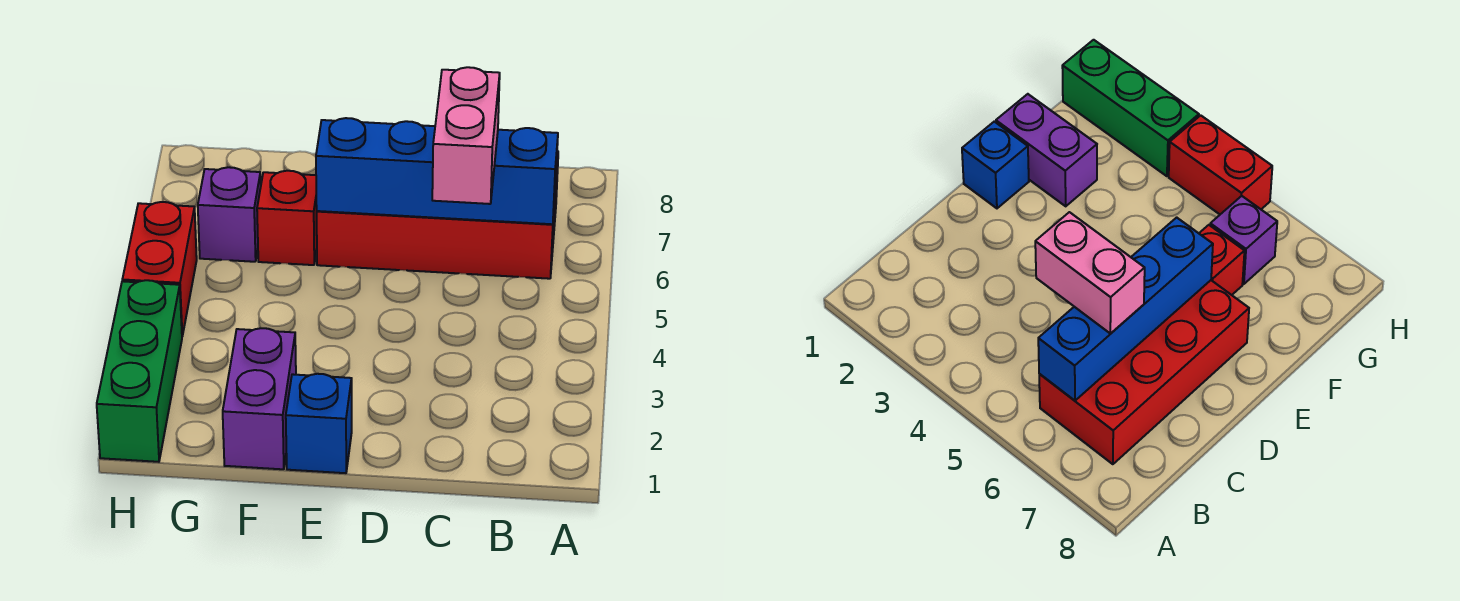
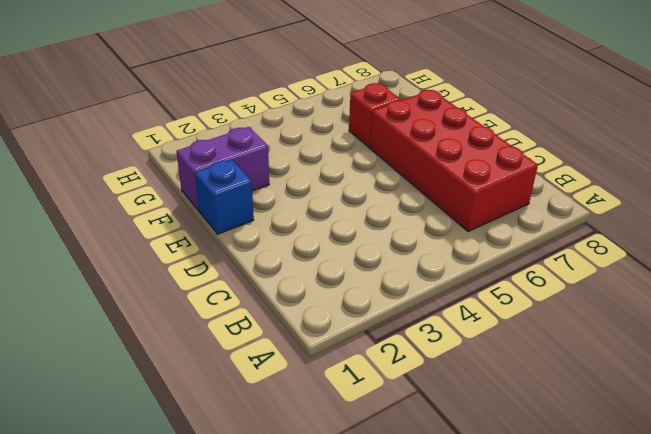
none -> purple brick G6 level 1
none -> green brick H1:H3 level 1

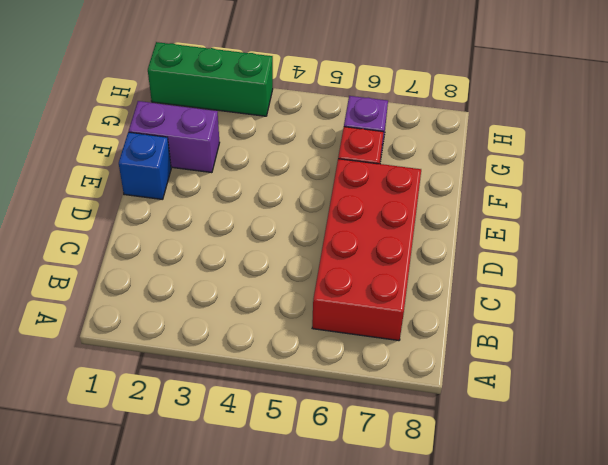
none -> red brick H4:H5 level 1
none -> blue brick B6:E6 level 2

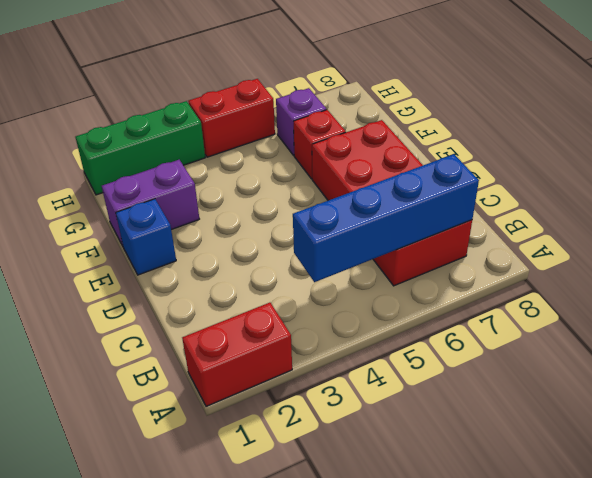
red brick A1:A2 level 1 -> none
blue brick B4:B7 level 2 -> blue brick B6:E6 level 2
none -> pink brick C5:C6 level 3

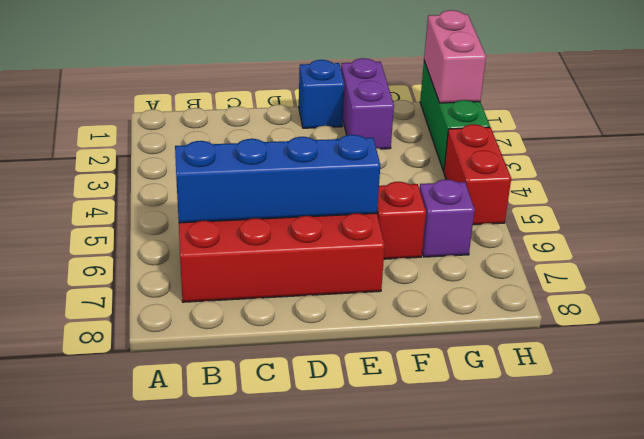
pink brick H1:H2 level 2 -> pink brick C5:C6 level 3

